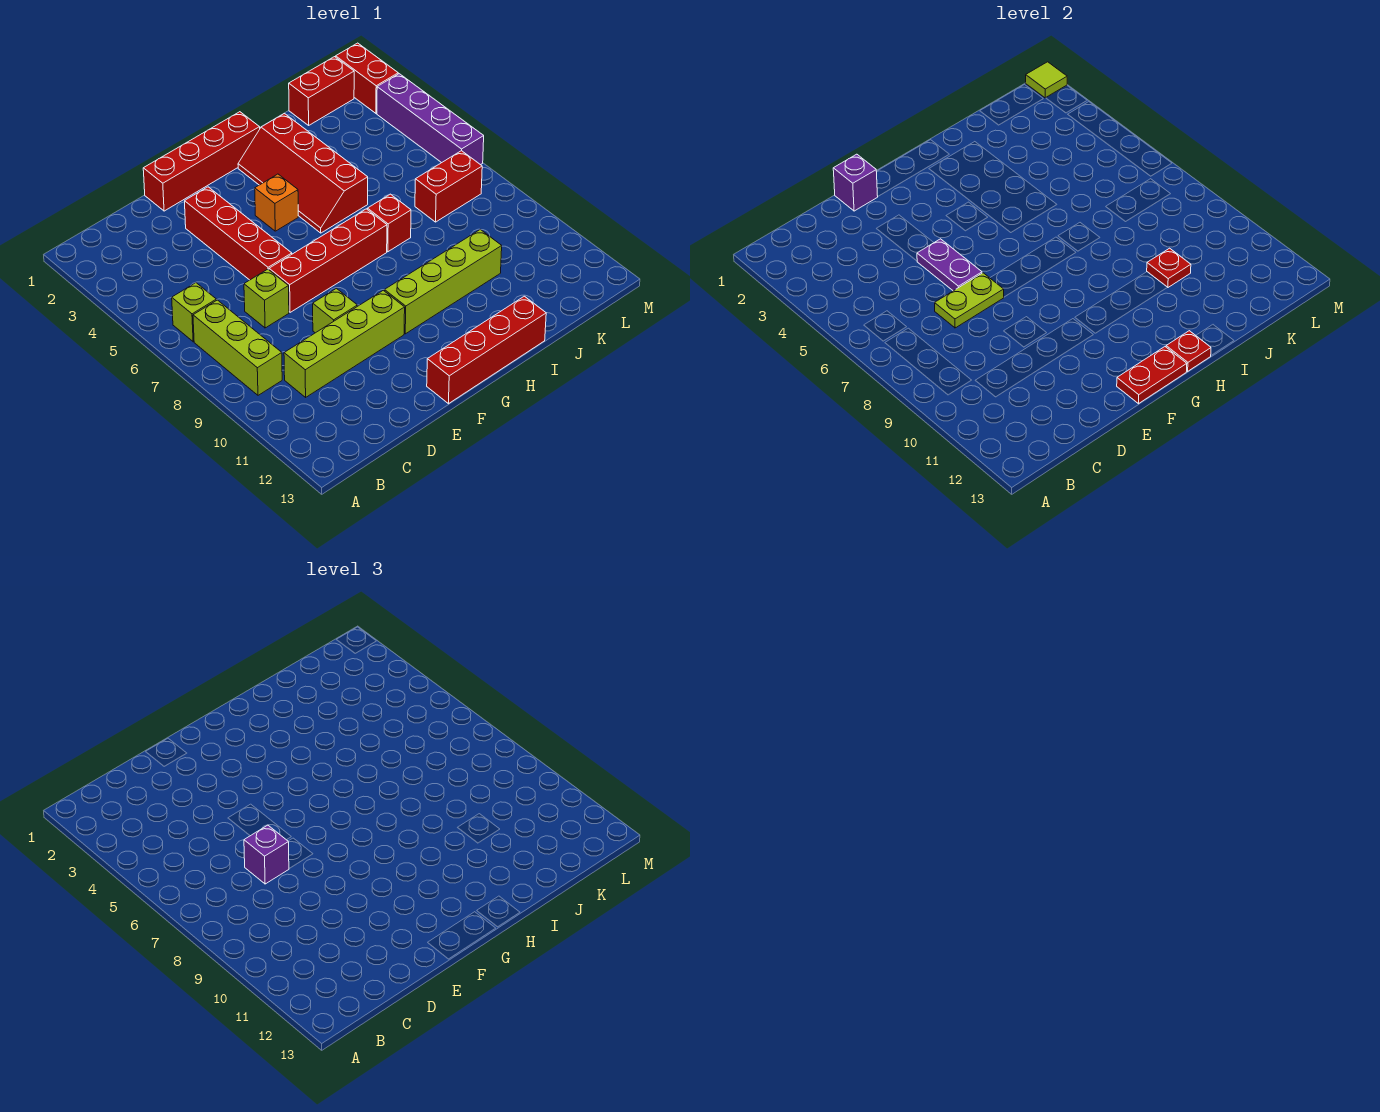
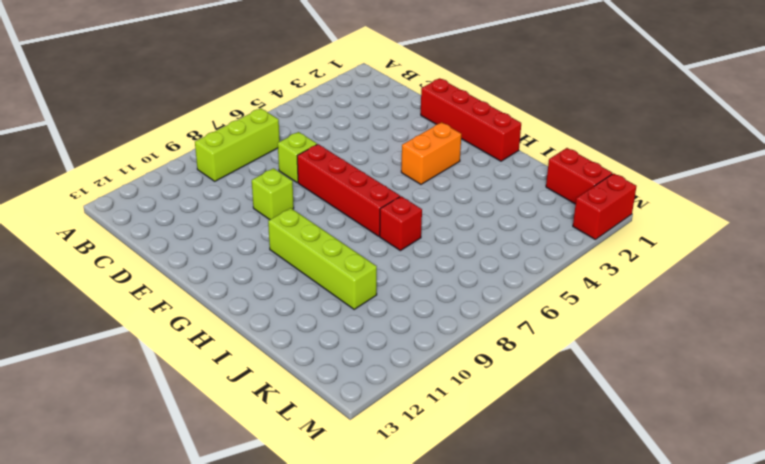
orange brick G3:G4 level 1 -> orange brick G4 level 1
none -> lime brick B6 level 1
none -> lime brick C10:F10 level 1
none -> red brick E3:E6 level 1

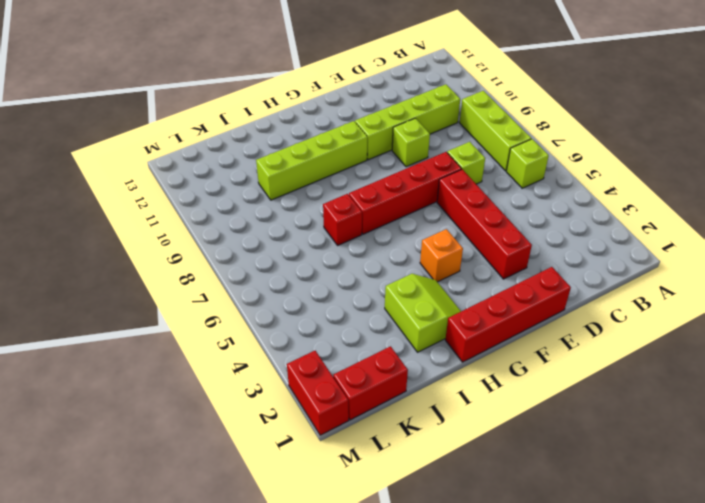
lime slope H2:I3 level 1 top I -> red slope H2:I5 level 1 top I
none -> red brick F13:I13 level 1
none -> red brick K7:L7 level 1
none -> purple brick M3:M6 level 1

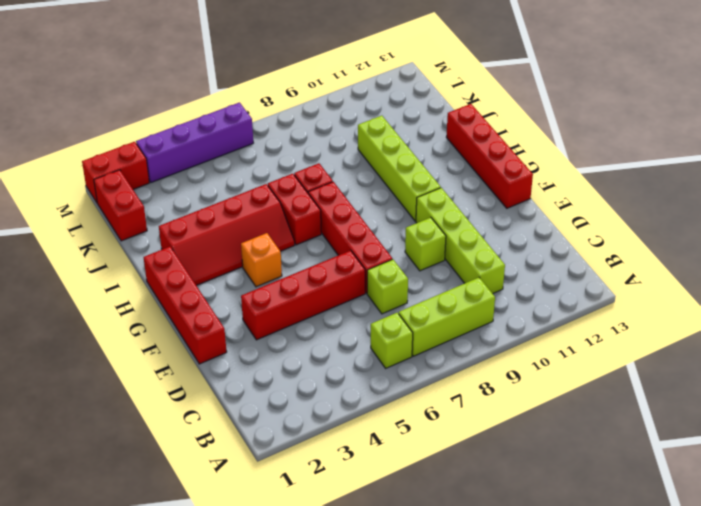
red brick H6:I6 level 1 -> red brick K7:L7 level 1
none -> lime plate D7:E7 level 2
none -> purple brick E1 level 2
none -> purple plate E5:E6 level 2

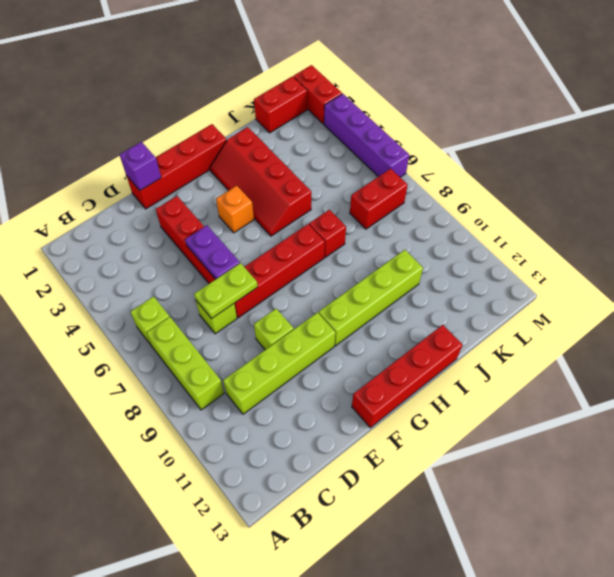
none -> red plate F13:G13 level 2
none -> red plate H13 level 2
none -> red plate J10 level 2

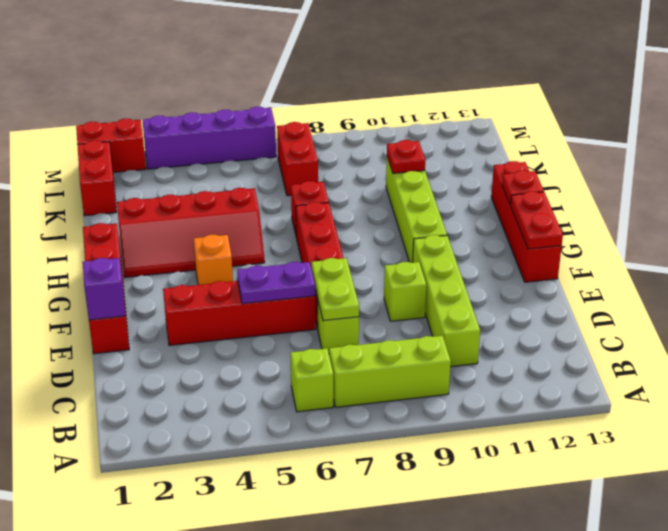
none -> lime tile M1 level 2
none -> purple brick D7 level 3

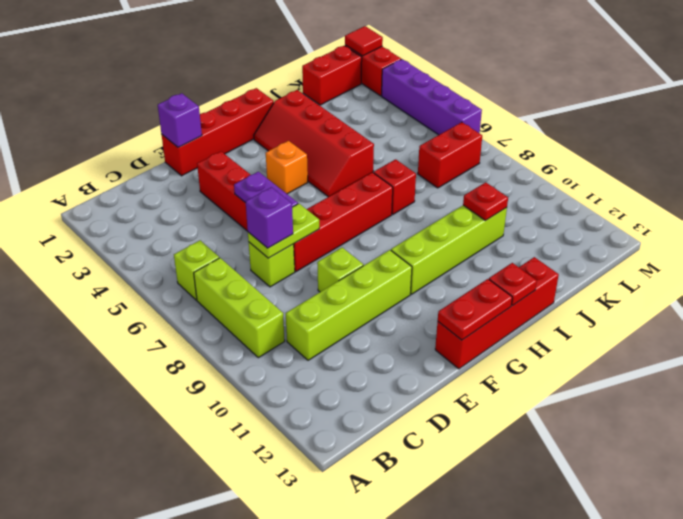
red tile M1 level 2 -> lime tile M1 level 2

